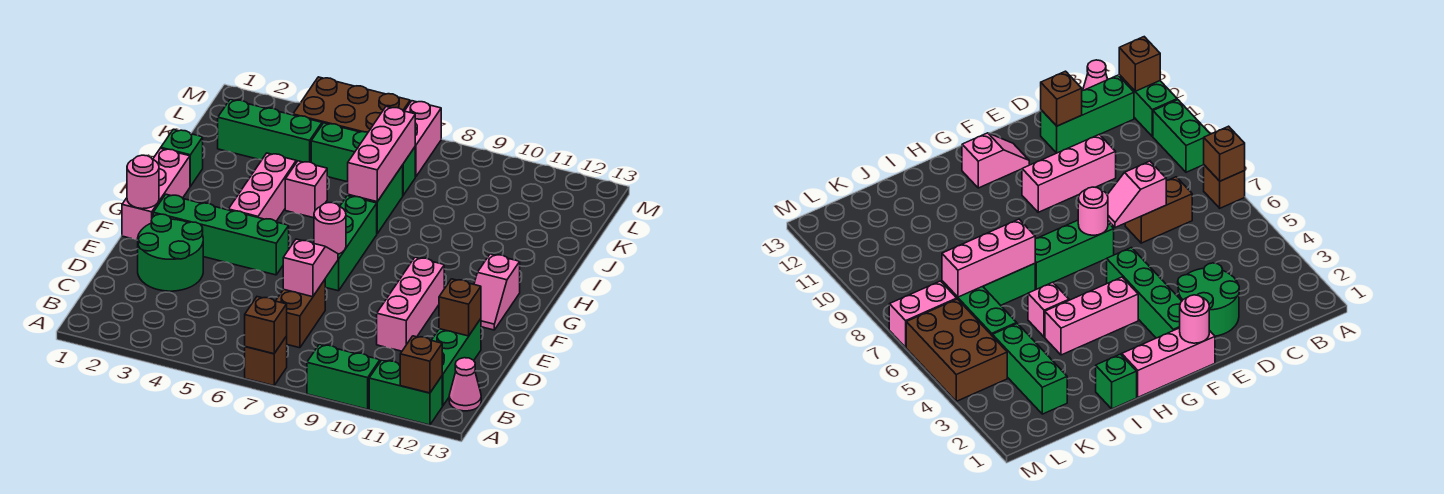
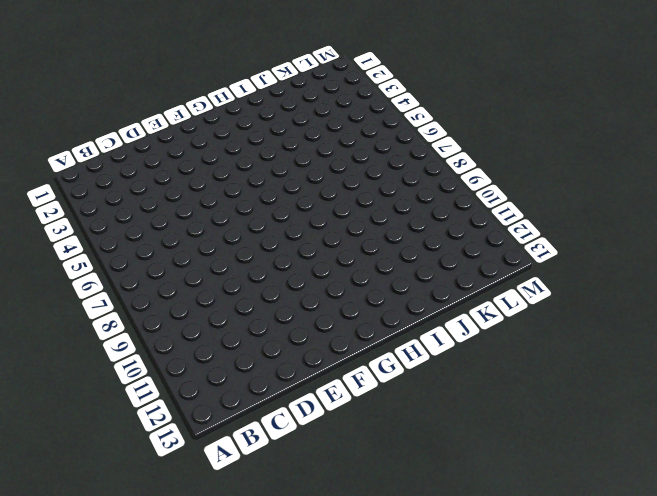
none -> brown brick A7 level 1
none -> green brick A9:A10 level 1
none -> green brick A11:A12 level 1

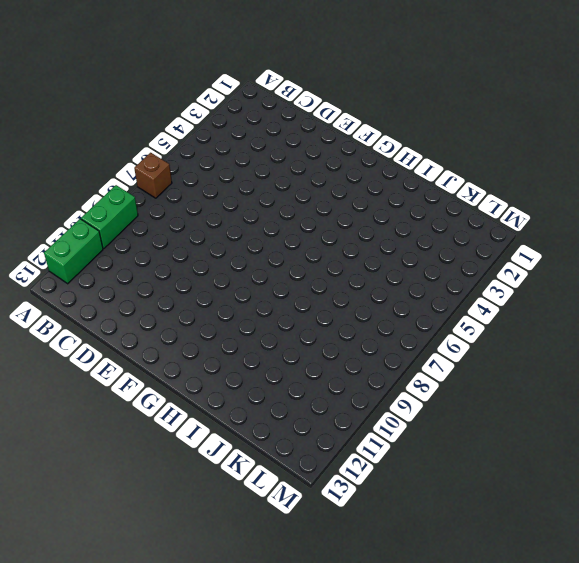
none -> green brick B12:D12 level 1
none -> pink cone B13 level 1
none -> brown brick C7:D7 level 1

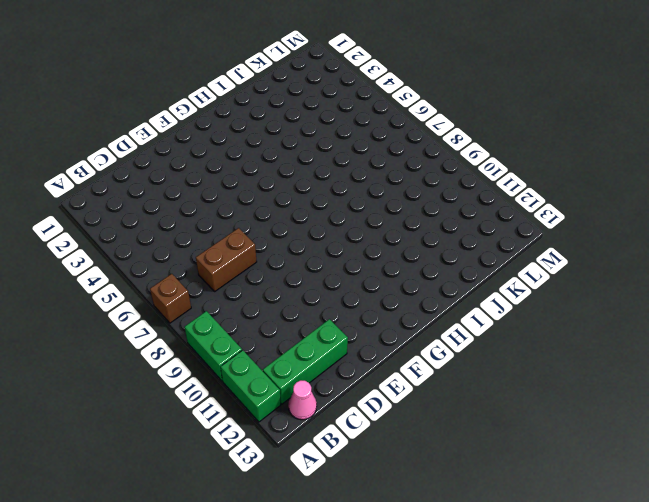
none -> green round brick D2:E3 level 1
none -> pink brick D10:F10 level 1
none -> pink brick F1:H1 level 1

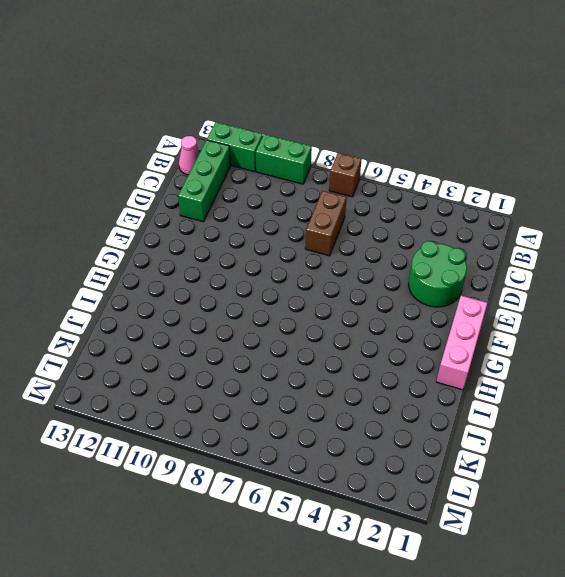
none -> pink brick D10:F10 level 1
none -> green brick F2:F5 level 1
none -> green brick F7:H7 level 1

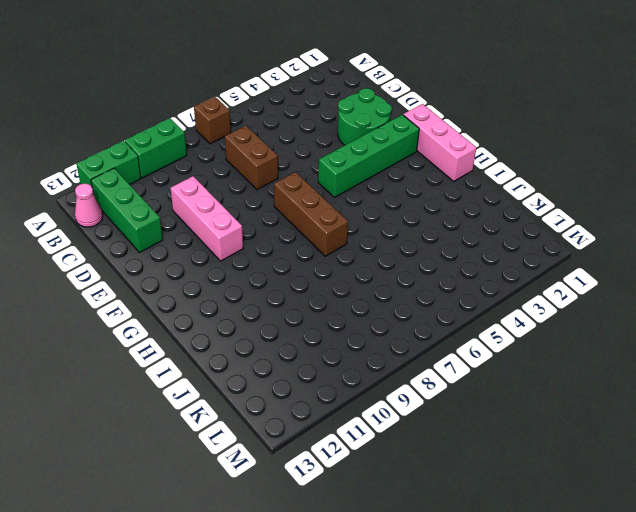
brown brick F7:H7 level 1 -> green brick F7:H7 level 1
none -> pink slope F12:G12 level 1 top G
none -> pink brick G4:I4 level 1
none -> green brick I1 level 1

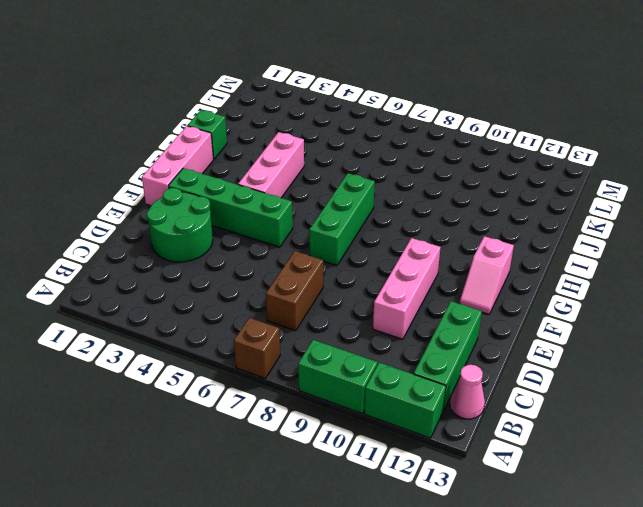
none -> pink brick I5 level 1
none -> green brick I7:J7 level 1
none -> green brick K2:K4 level 1

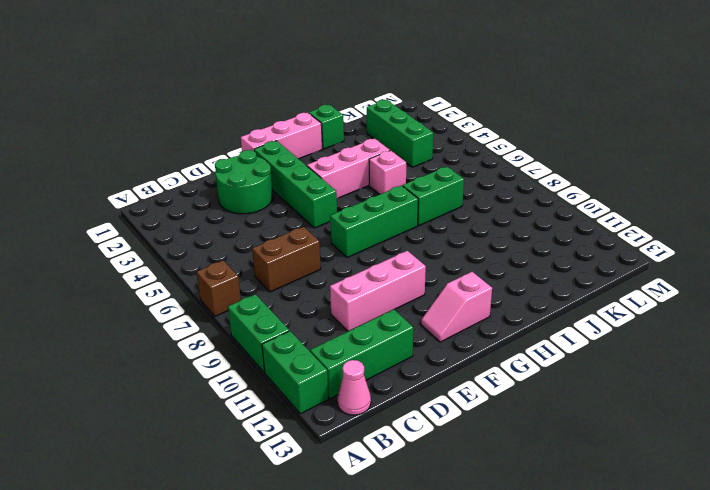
none -> green brick K5:K7 level 1
none -> brown brick L4:M6 level 1
none -> pink brick L7:M7 level 1

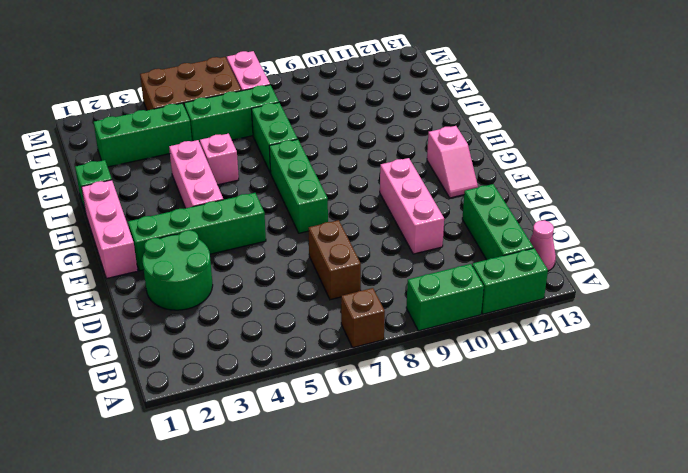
none -> brown brick A7 level 2
none -> brown brick A12 level 2
none -> pink slope D7:E7 level 2 top D

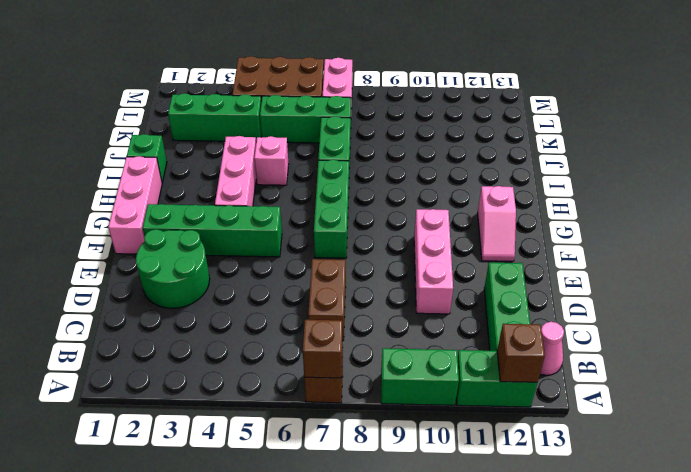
none -> pink slope D7:E7 level 2 top D
none -> brown brick D12 level 2
none -> pink round brick F1 level 2

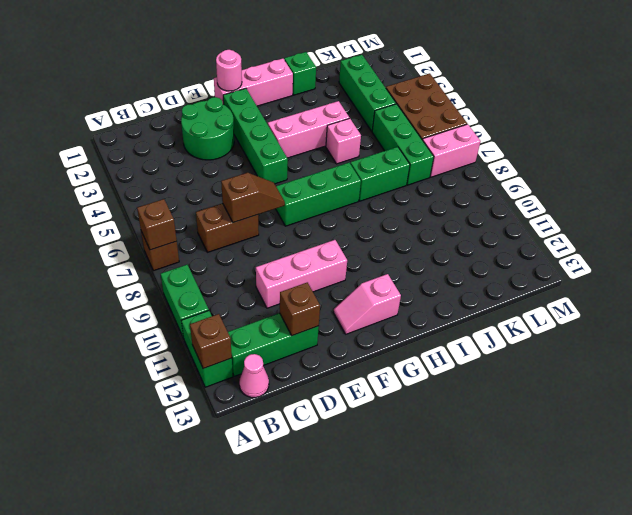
brown slope D7:E7 level 2 top D -> pink slope D7:E7 level 2 top D
none -> pink round brick F7 level 2
none -> pink brick I7:K7 level 2

